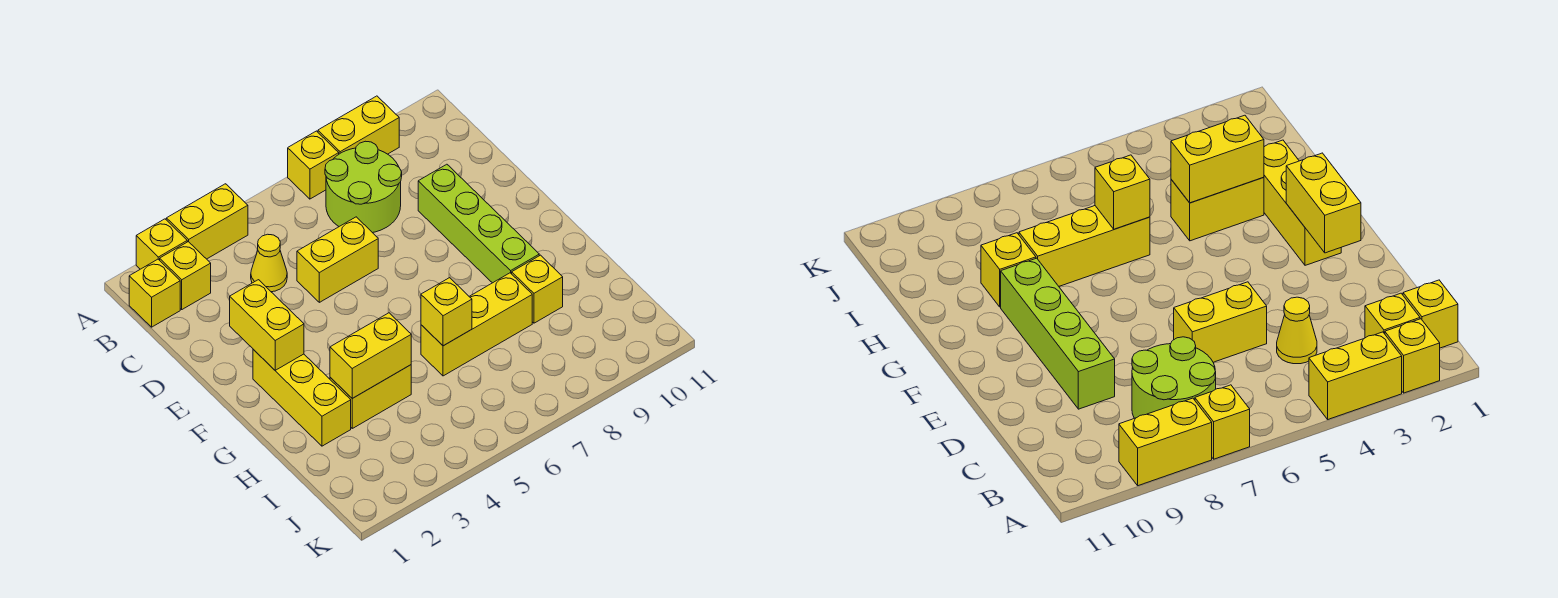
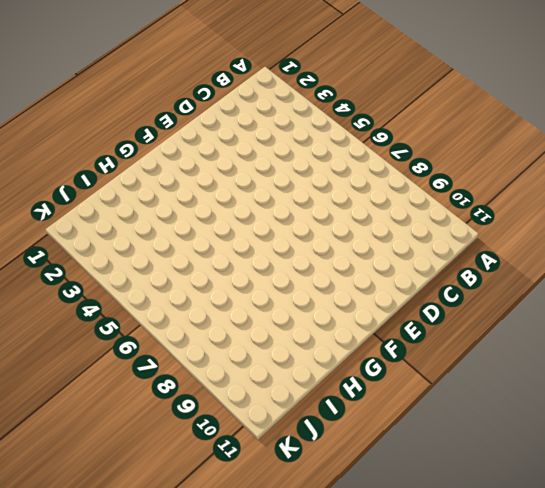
none -> yellow brick A2 level 1
none -> yellow brick A3:A4 level 1
none -> yellow brick A7 level 1

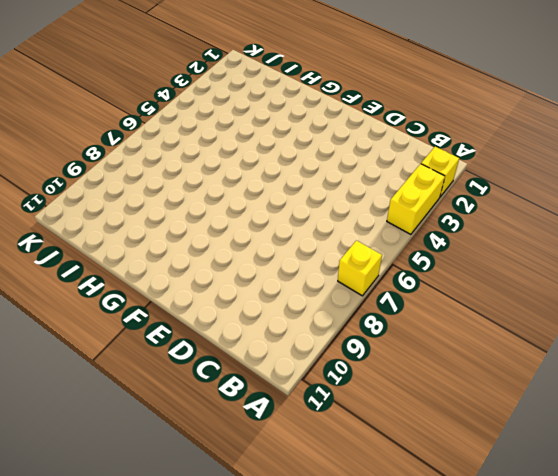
none -> yellow brick A8:A9 level 1
none -> yellow brick B1 level 1
none -> yellow brick B2 level 1

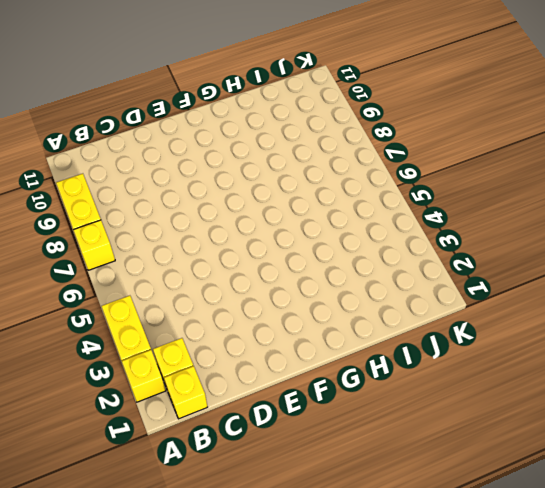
none -> lime round brick B7:C8 level 1
none -> yellow cone C4 level 1
none -> yellow brick D5:D6 level 1

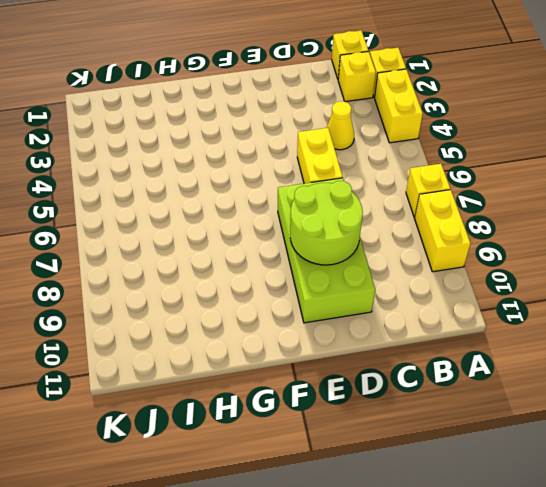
lime brick D7:E10 level 1 -> lime brick D9:G9 level 1
lime round brick D8:E9 level 2 -> lime round brick B7:C8 level 1
none -> yellow brick F2:H2 level 1
none -> yellow brick H3:H4 level 1
none -> yellow brick H6:H8 level 1

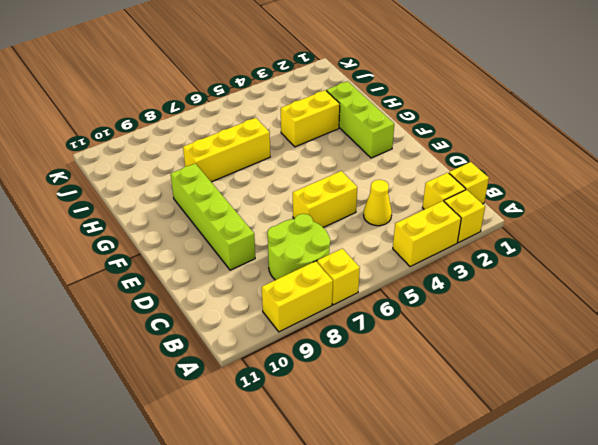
lime brick F2:H2 level 1 -> yellow brick F2:H2 level 1
none -> yellow brick H9 level 1
none -> yellow brick E2:F2 level 2
none -> yellow brick H3:H4 level 2

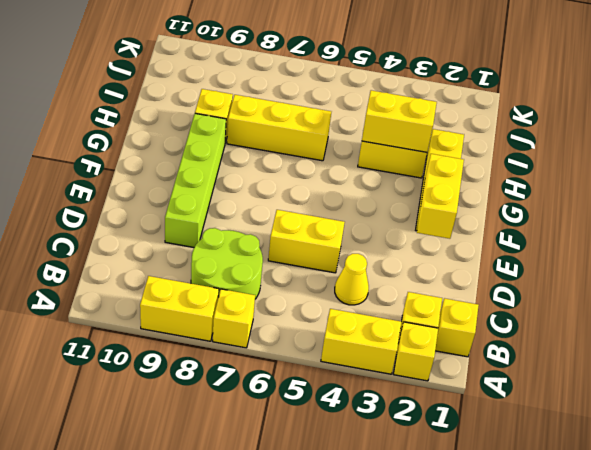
none -> yellow brick H6 level 2

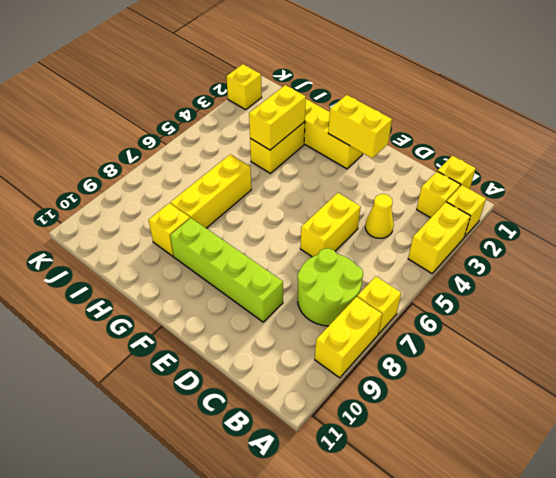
yellow brick K2 level 1 -> yellow brick H6 level 2

